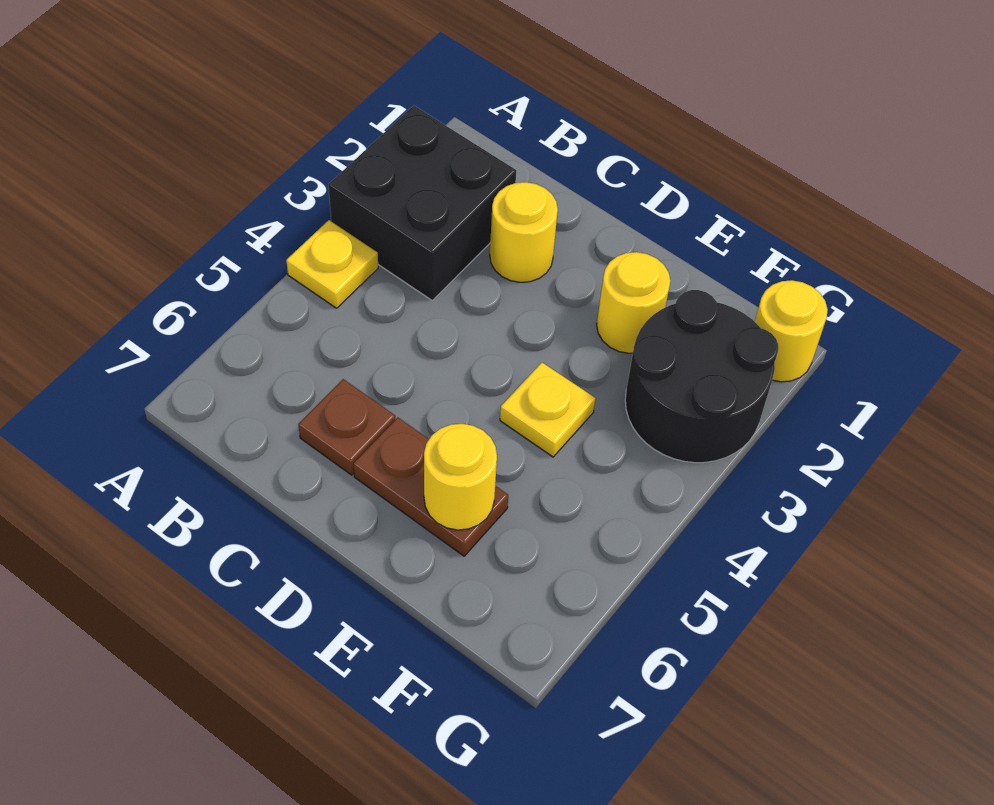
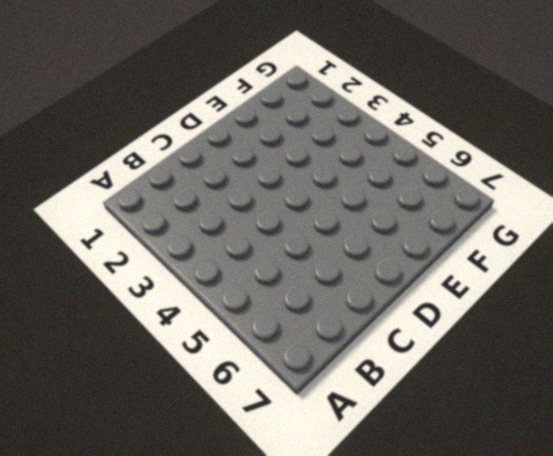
none -> black brick A2:B3 level 1
none -> yellow plate A4 level 1

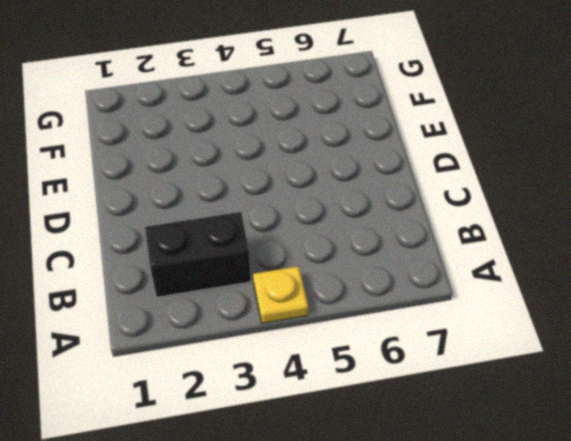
black brick B2:B3 level 1 -> black brick A2:B3 level 1
none -> yellow round brick C2 level 1
none -> brown plate C6 level 1

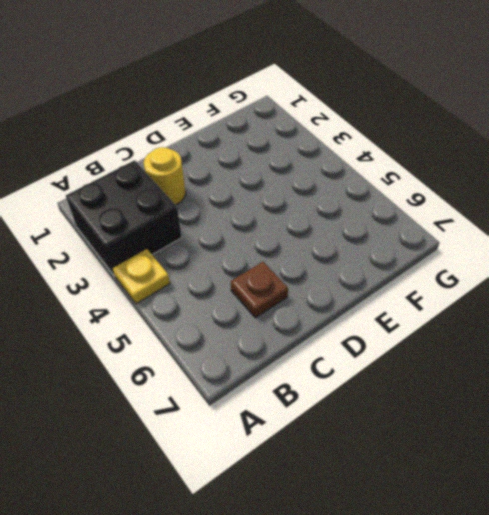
none -> brown plate D6:E6 level 1
none -> yellow round brick E2 level 1

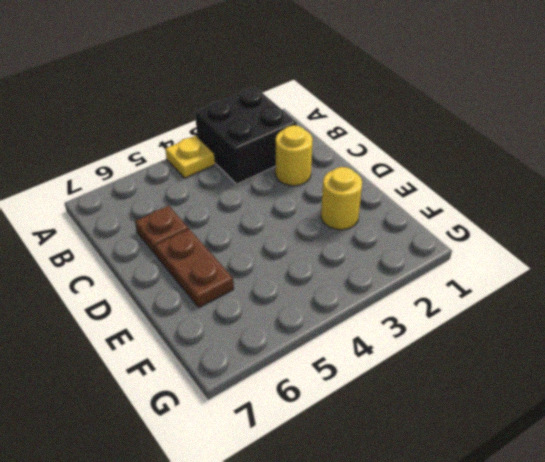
none -> yellow plate E4 level 1
none -> black round brick F2:G3 level 1

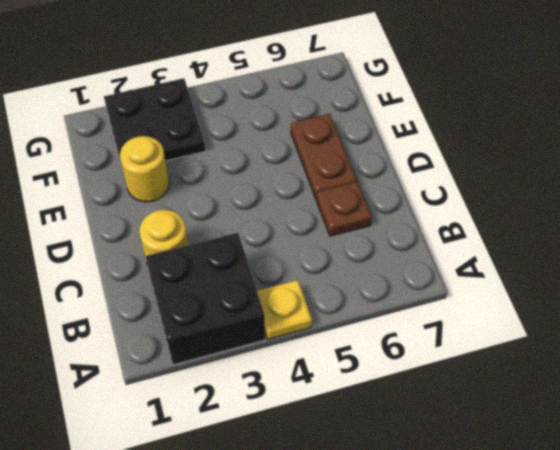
black plate F2:G3 level 1 -> black round brick F2:G3 level 1
none -> yellow plate E4 level 1
none -> yellow round brick G1 level 1

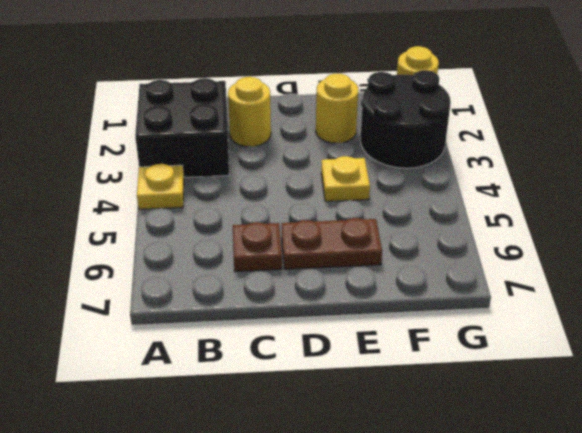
none -> yellow round brick E6 level 2

